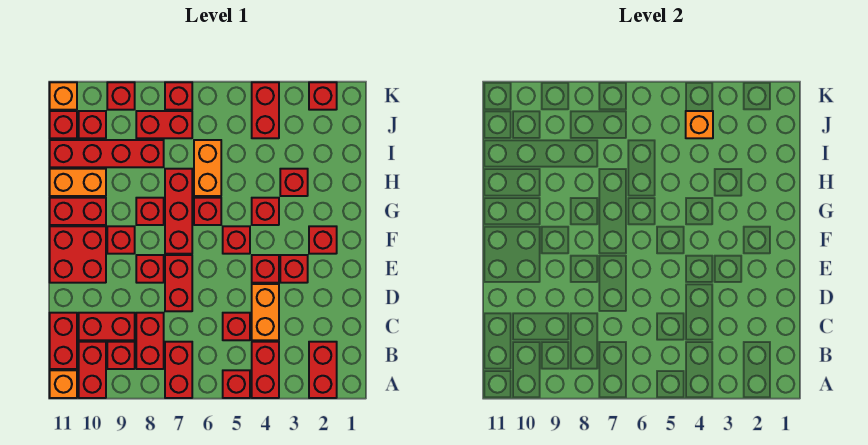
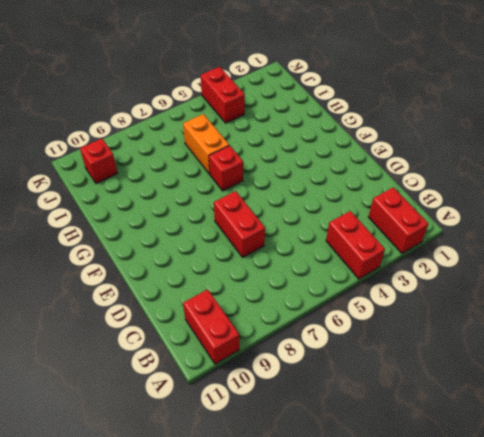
none -> red brick A5 level 1
none -> red brick A7:B7 level 1
none -> orange brick A11 level 1
none -> red brick B8:C8 level 1

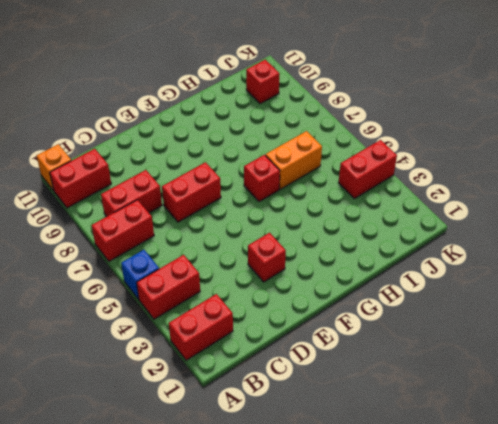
blue brick A5 level 1 -> red brick A5 level 1
none -> red brick B9 level 1
none -> red brick B11:C11 level 1
none -> orange brick C4:D4 level 1
none -> red brick C5 level 1

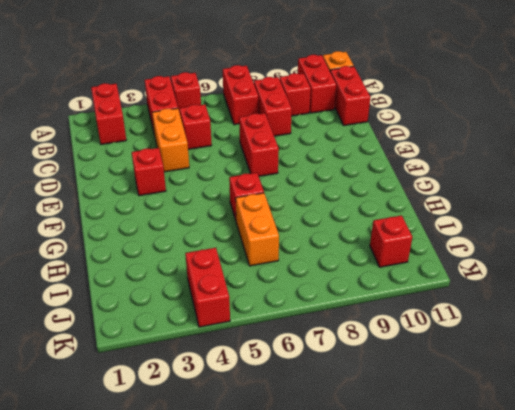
none -> red brick C9:C10 level 1
none -> red brick E4 level 1
none -> red brick E8 level 1
none -> red brick E10:F11 level 1

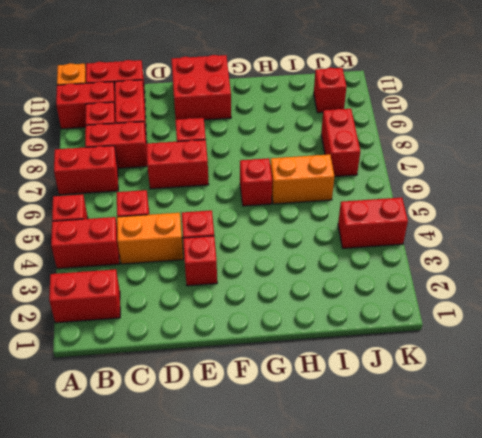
none -> red brick F2 level 1
none -> red brick F5 level 1
none -> red brick F7:H7 level 1
none -> red brick F9 level 1

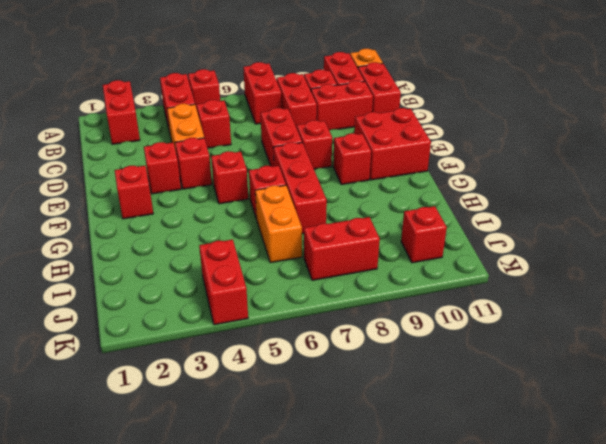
none -> red brick G4 level 1
none -> red brick G8 level 1
none -> red brick G10:G11 level 1
none -> red brick H3 level 1

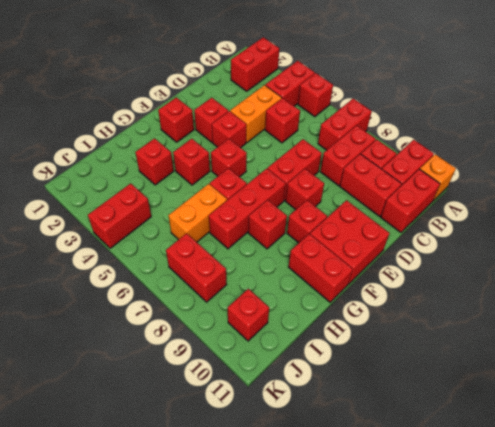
none -> orange brick H10:H11 level 1
none -> red brick I8:I11 level 1
none -> red brick J11 level 1
none -> red brick K2 level 1

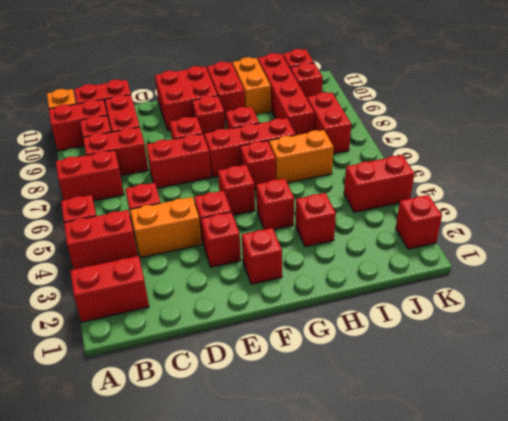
none -> red brick K7 level 1
none -> red brick K9 level 1
none -> orange brick K11 level 1
none -> orange brick J4 level 2

